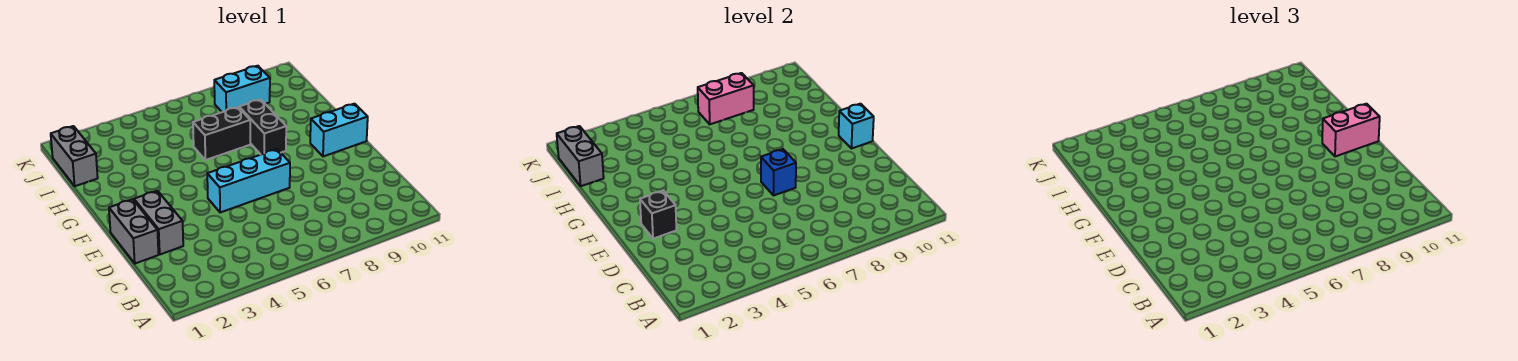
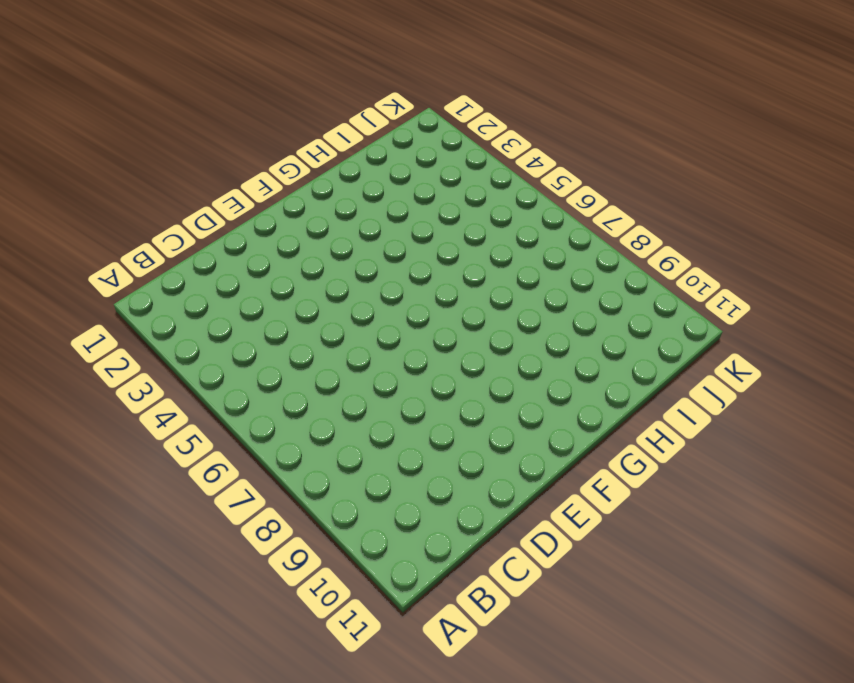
none -> grey brick D1:E1 level 1
none -> grey brick D2:E2 level 1
none -> cyan brick E5:E7 level 1

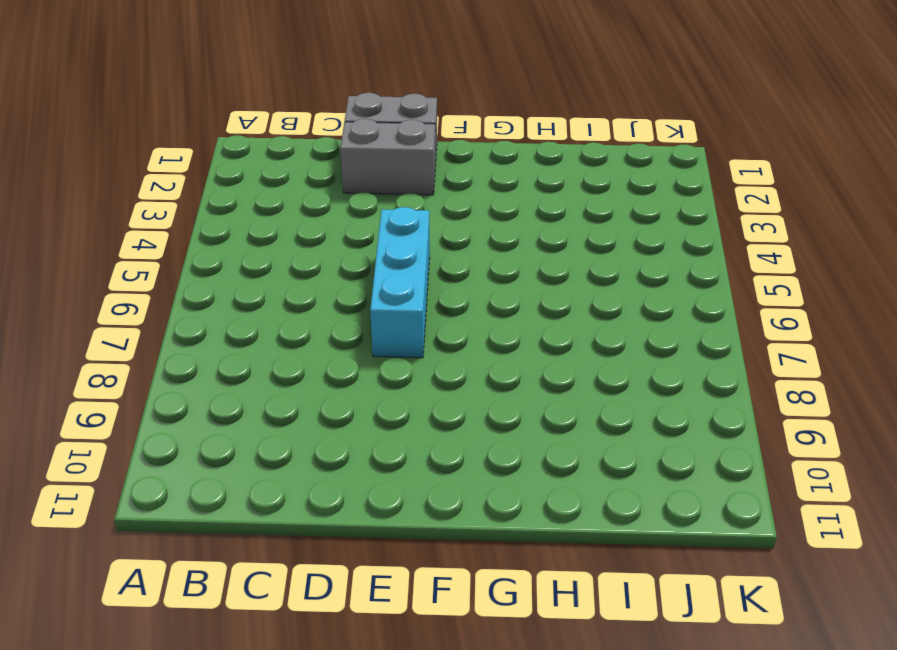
none -> cyan brick F10:F11 level 1
none -> black brick G8:H8 level 1
none -> black brick H6:H7 level 1

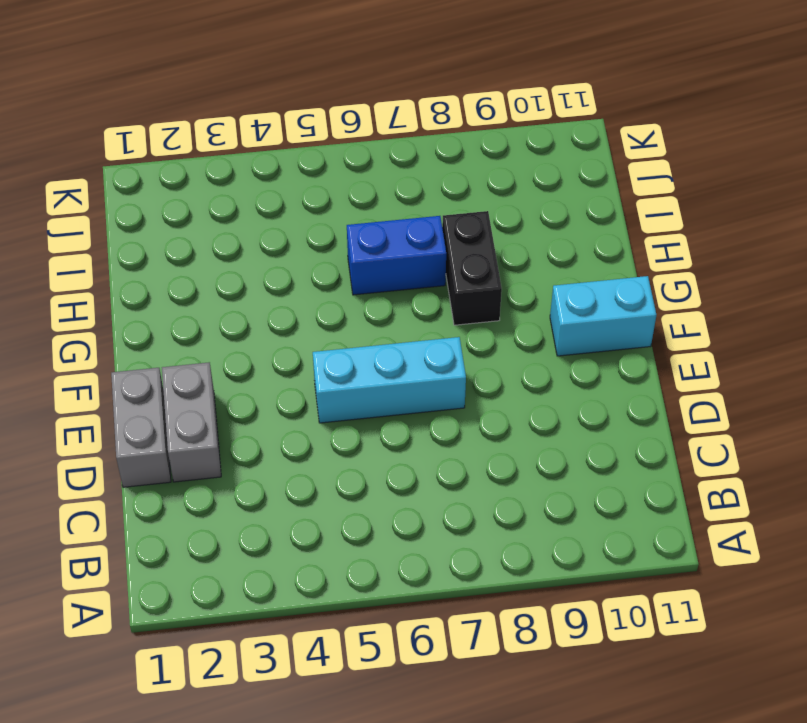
blue brick H6:H7 level 1 -> black brick H6:H7 level 1
none -> grey brick I1:J1 level 1
none -> cyan brick J8:J9 level 1
none -> black brick E2 level 2

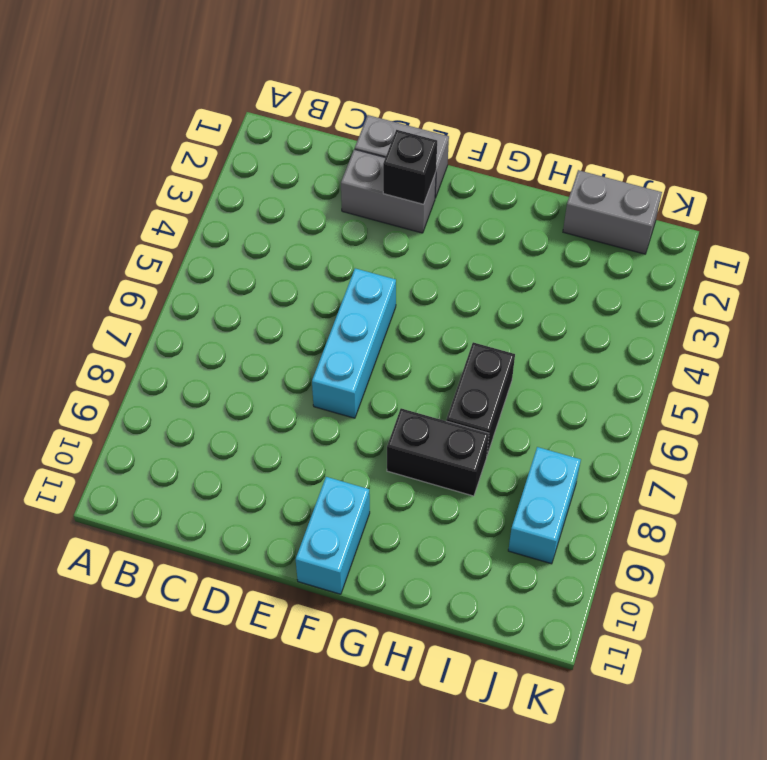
none -> blue brick E7 level 2
none -> cyan brick F11 level 2
none -> grey brick I1:J1 level 2

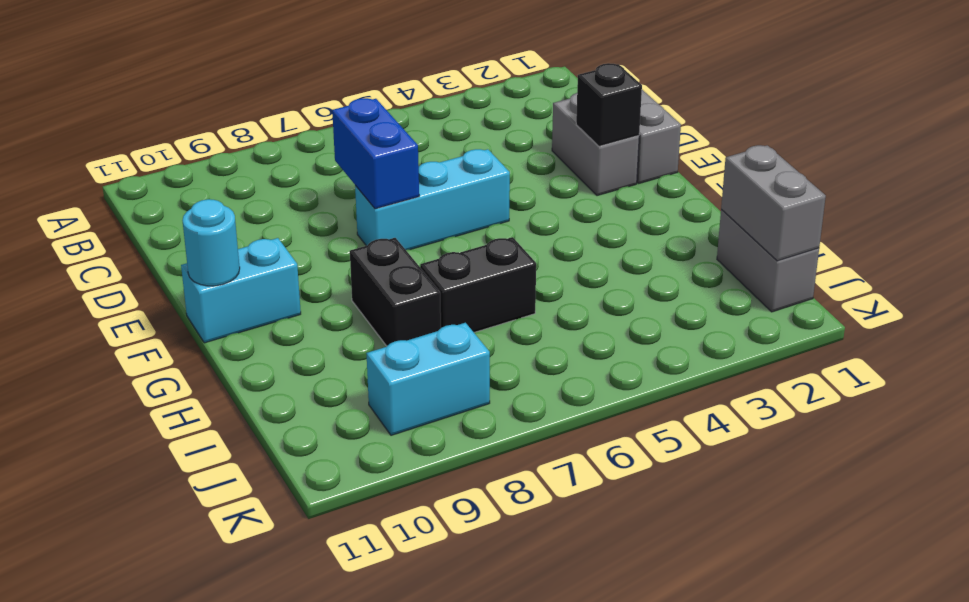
blue brick D7:E7 level 2 -> blue brick E7 level 2
cyan round brick F11 level 2 -> cyan brick F11 level 2
none -> pink brick J7:J8 level 2
none -> pink brick F10:F11 level 3

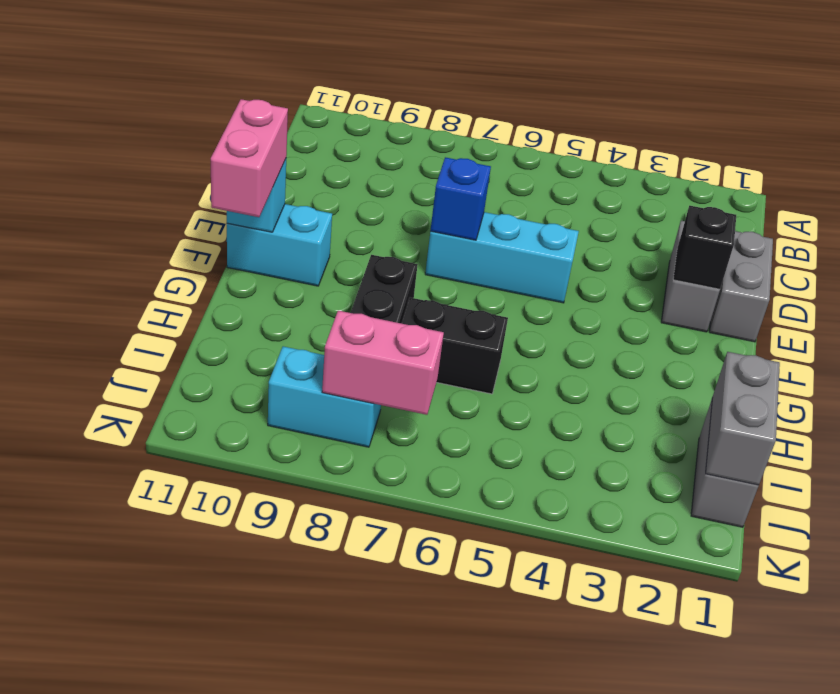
pink brick F11:G11 level 3 -> pink brick F10:F11 level 3

